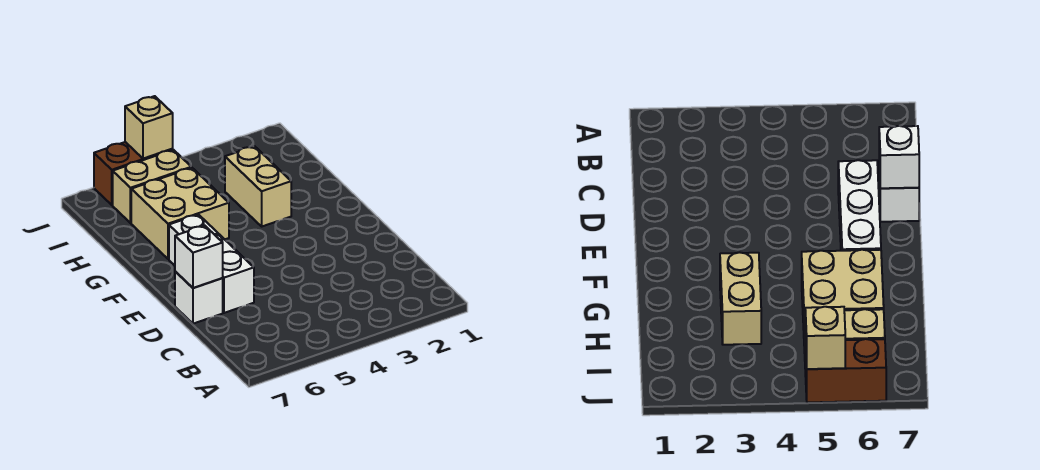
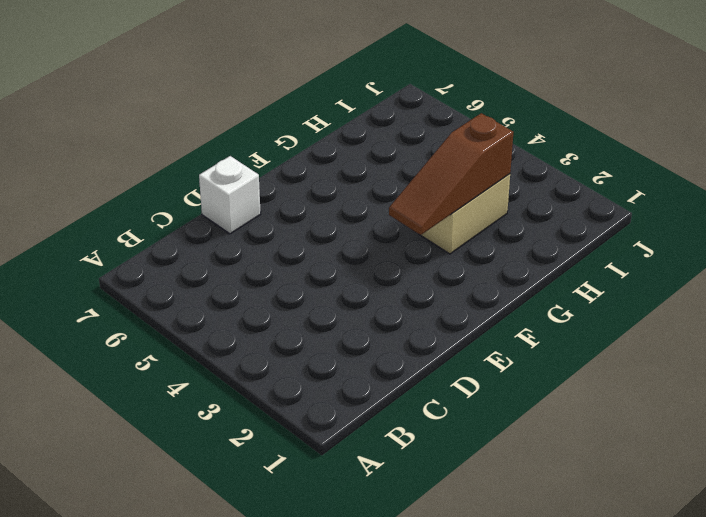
brown slope F3:H3 level 2 top H -> none
none -> white brick D6:F6 level 1
none -> tan brick G5:H6 level 1

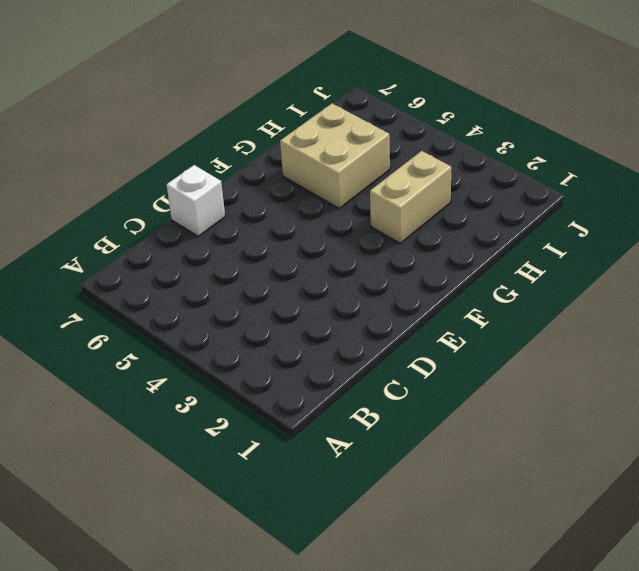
none -> white brick D6:F6 level 1
none -> tan brick I5:I6 level 1

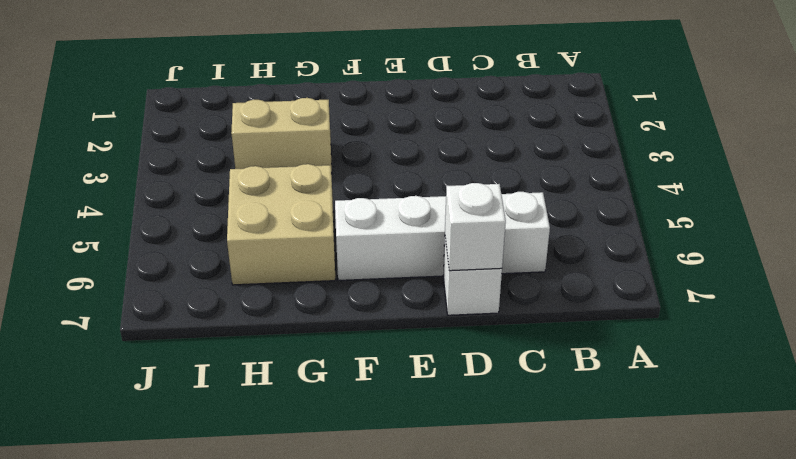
white brick C6:F6 level 1 -> white brick D6:F6 level 1
none -> tan brick I5:I6 level 1
none -> brown brick J5:J6 level 1

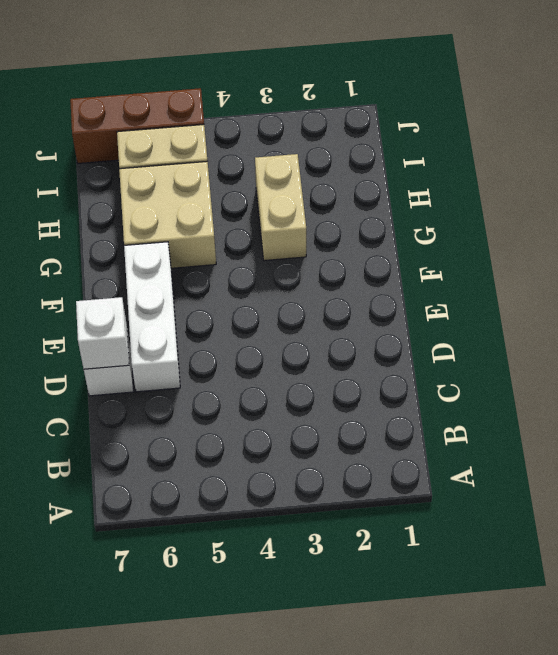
brown brick J5:J7 level 1 -> brown brick J5:J6 level 1
none -> tan brick J5 level 2

